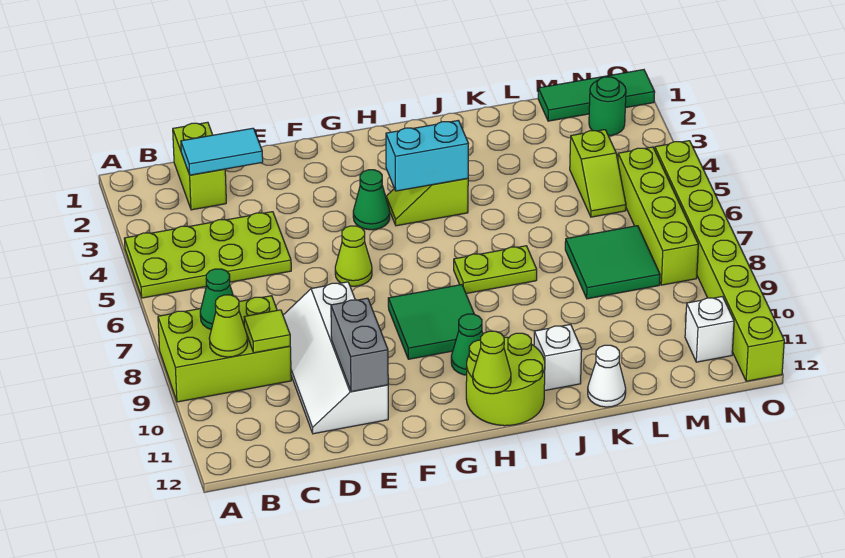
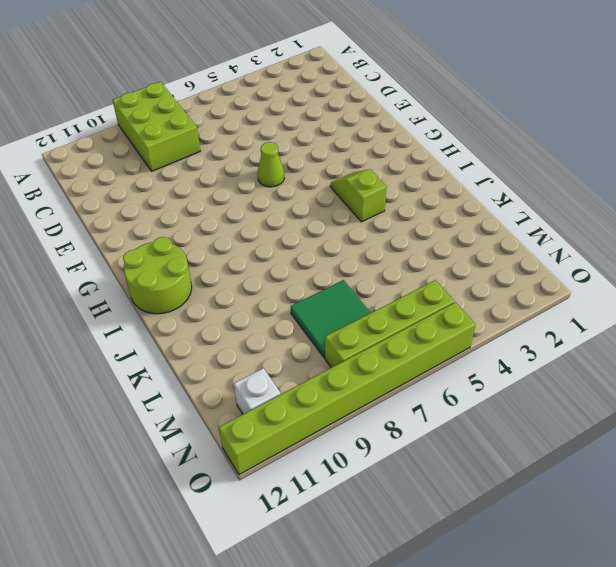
none -> lime plate A4:D5 level 1
none -> lime brick C1:C2 level 1
none -> white slope D8:E11 level 1 top E

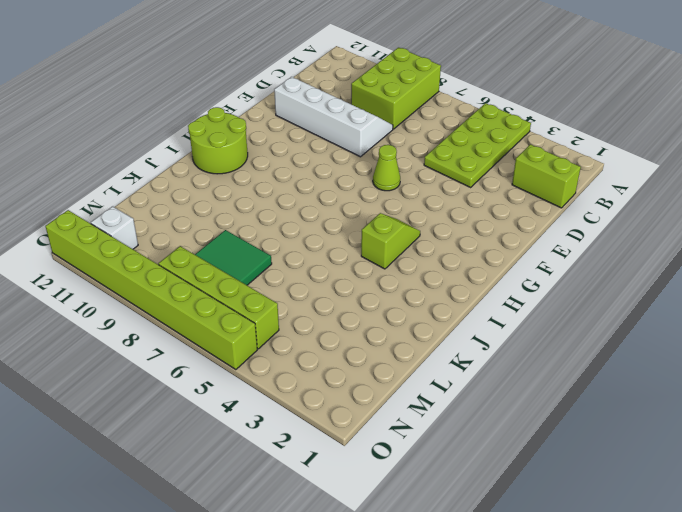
none -> green cone G4 level 1
none -> green tile G8:H9 level 1
none -> green cone H10 level 1

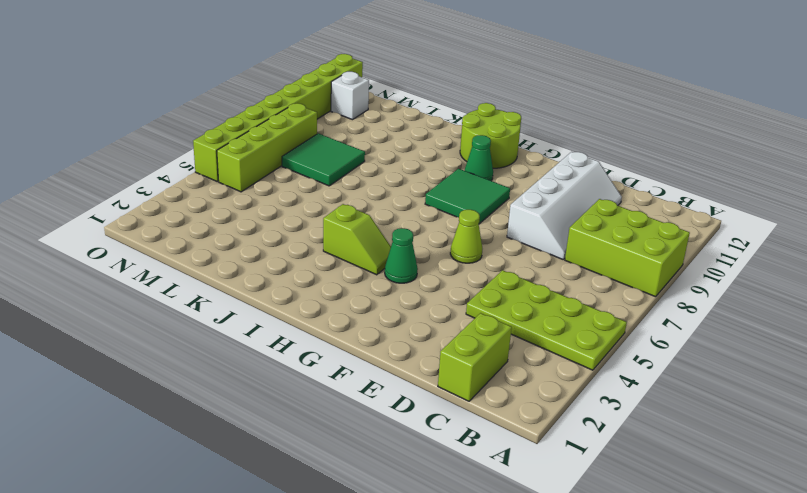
none -> lime plate I7:J7 level 1
none -> white brick J11 level 1
none -> white cone K12 level 1

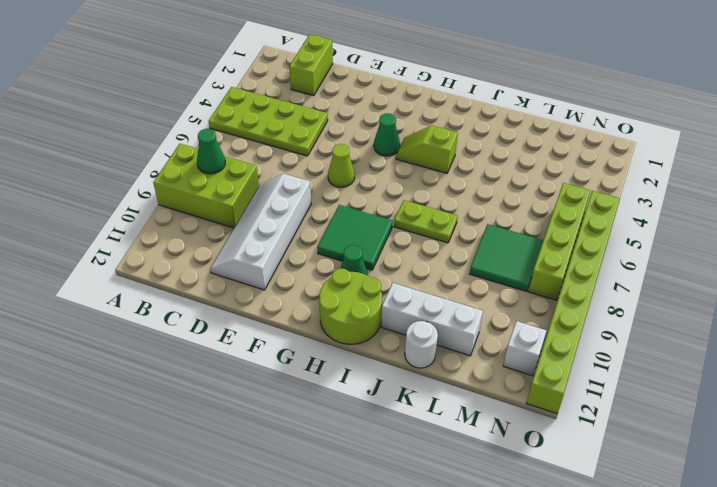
white brick J11:L11 level 1 -> white brick J11 level 1
white round brick K12 level 1 -> white cone K12 level 1
none -> green tile M1:O1 level 1
none -> lime slope M4:M5 level 1 top 4
none -> green round brick N2 level 1

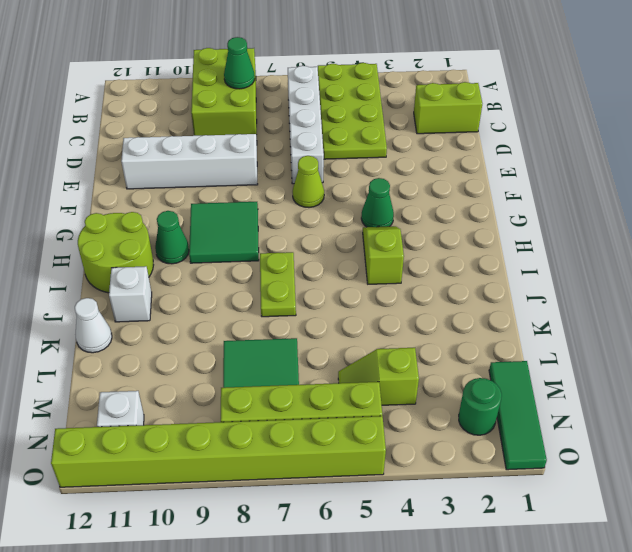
white brick B6:E6 level 1 -> none
none -> lime cone B9 level 2
none -> cyan tile C2:D2 level 2
none -> lime tile C9 level 2

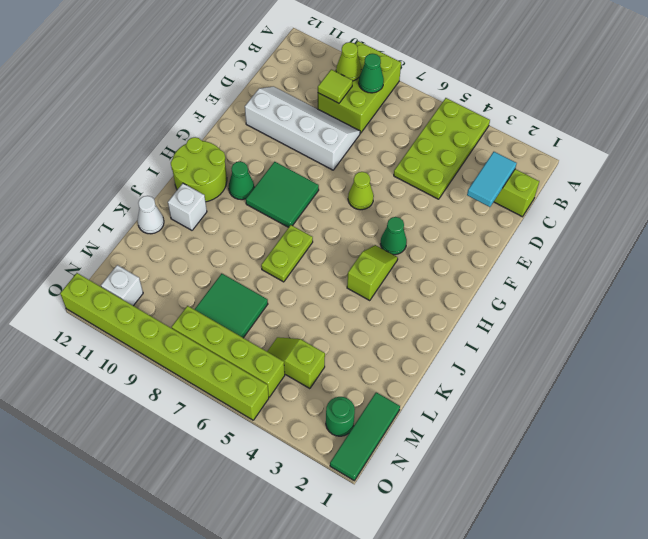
none -> grey brick E10:E11 level 2
none -> cyan brick H4:I4 level 2
none -> lime cone H12 level 2

